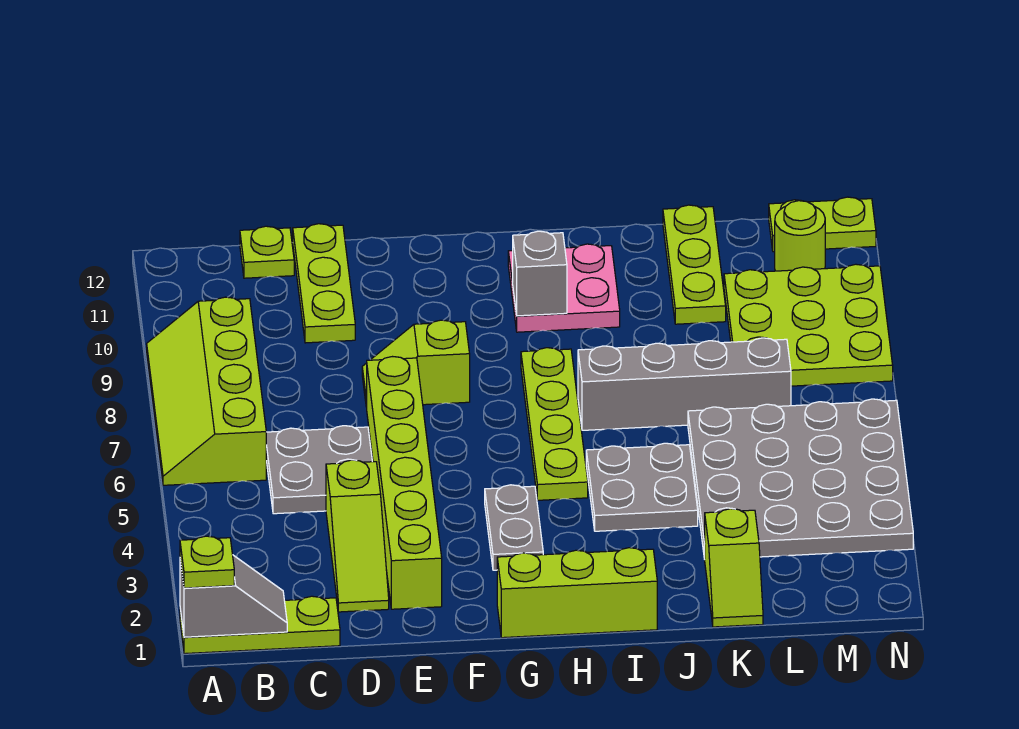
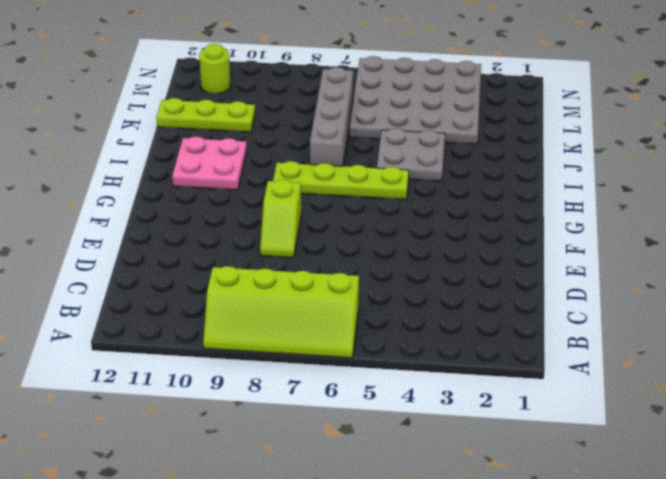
none -> lime plate A1:C1 level 1
none -> grey plate C5:D6 level 1
none -> lime plate C12 level 1

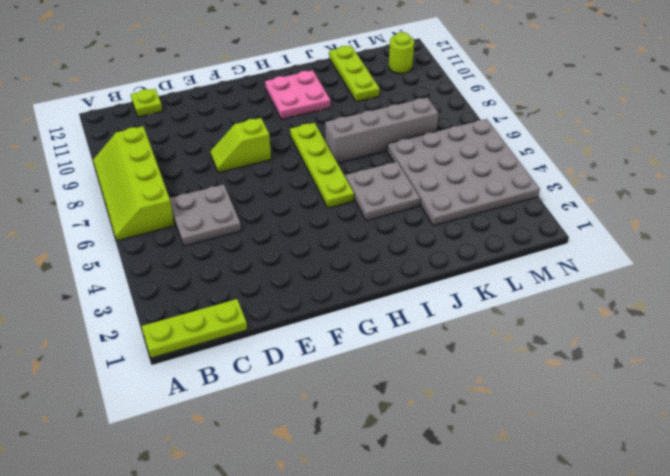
none -> lime slope D2:D4 level 1 top 4
none -> lime plate D10:D12 level 1
none -> lime brick E2:E7 level 1

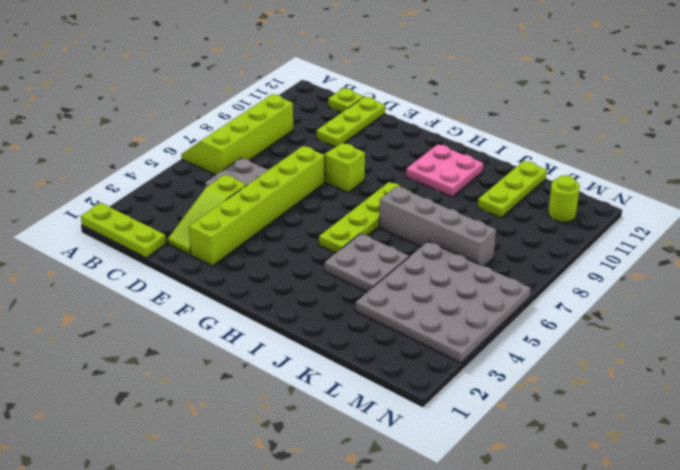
none -> lime brick G1:I1 level 1
none -> grey plate G3:G4 level 1
none -> lime slope K1:K2 level 1 top 2

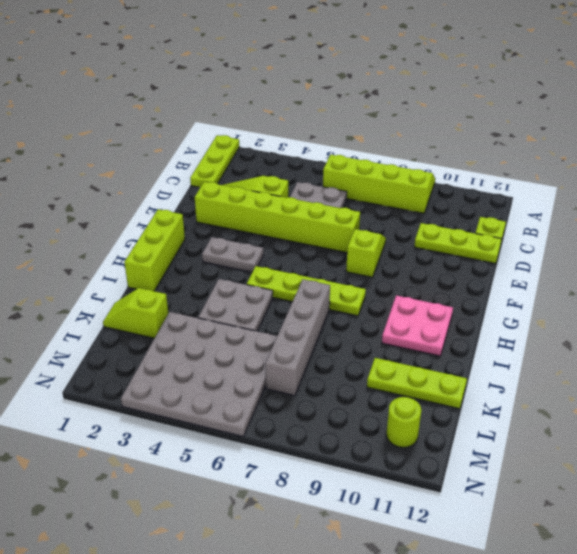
none -> lime plate L8:N10 level 1
none -> lime plate M12:N12 level 1
none -> grey slope A1:B1 level 2 top A

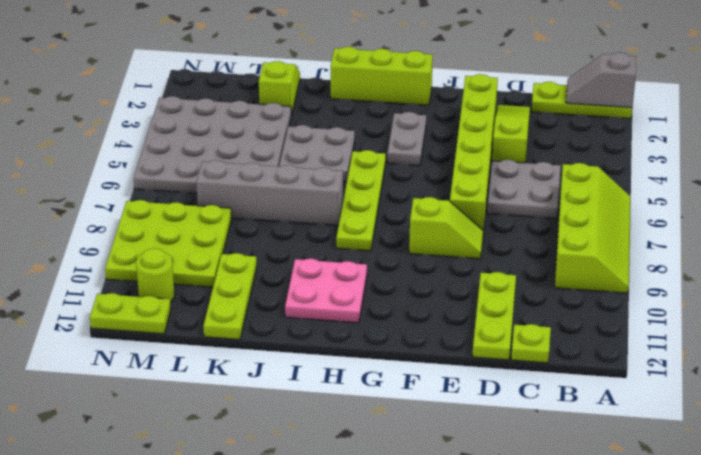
none -> grey brick H10 level 2
none -> lime plate A1 level 3

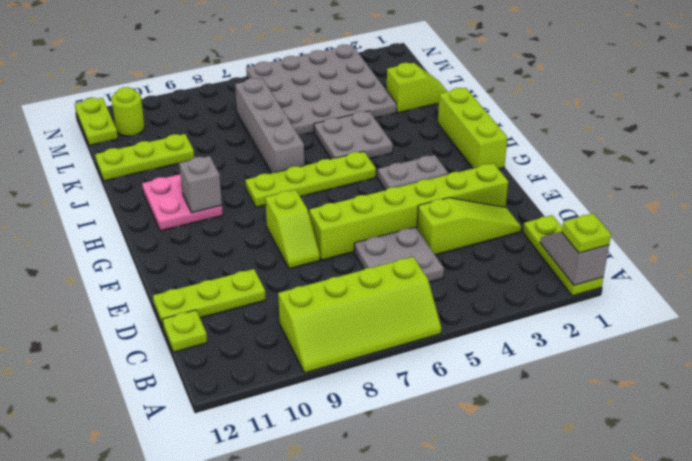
none -> lime plate L8:N10 level 1

